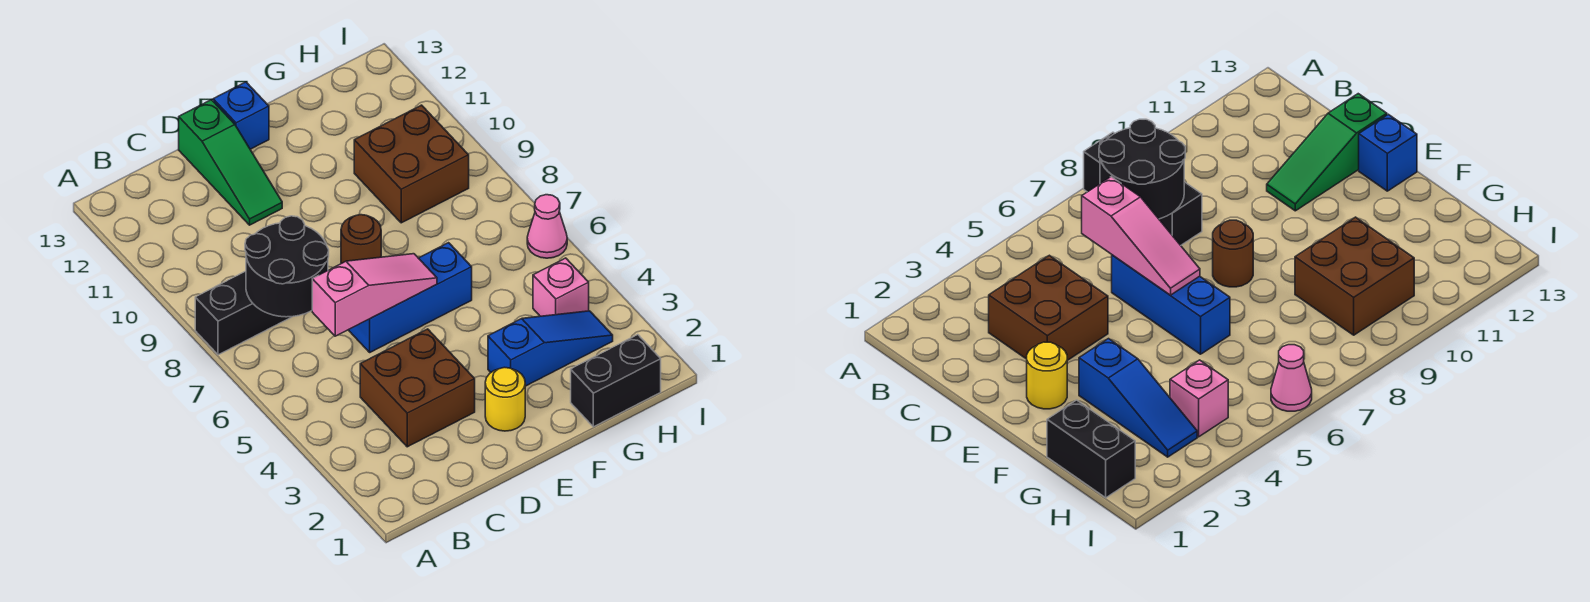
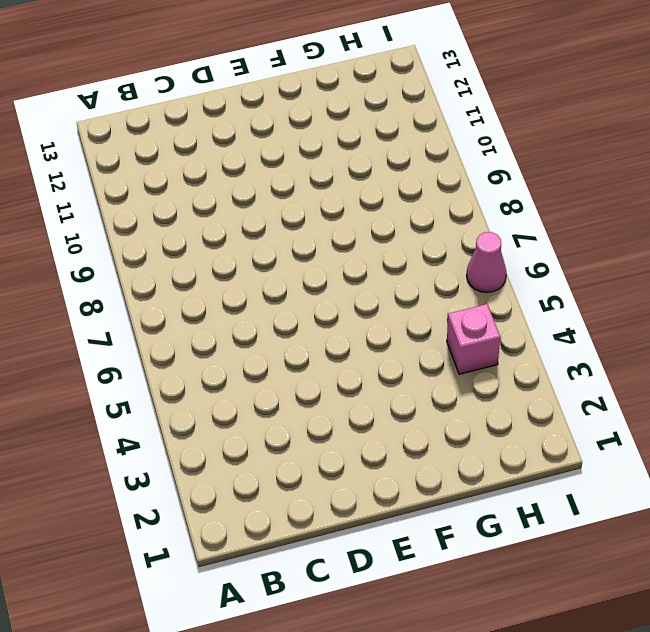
none -> black brick A8:C8 level 1
none -> brown brick C3:D4 level 1
none -> blue brick D6:F6 level 1

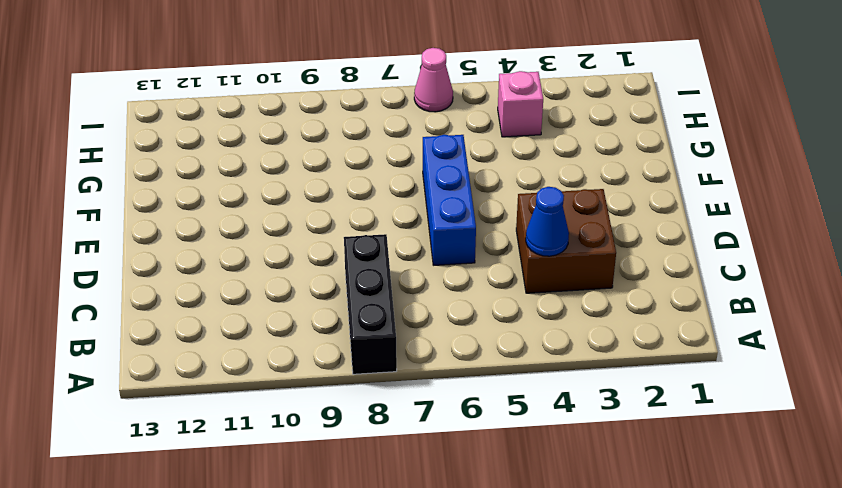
blue cone C4 level 2 -> none
none -> green slope D11:D13 level 1 top 13
none -> yellow round brick E2 level 1
none -> brown round brick E8 level 1

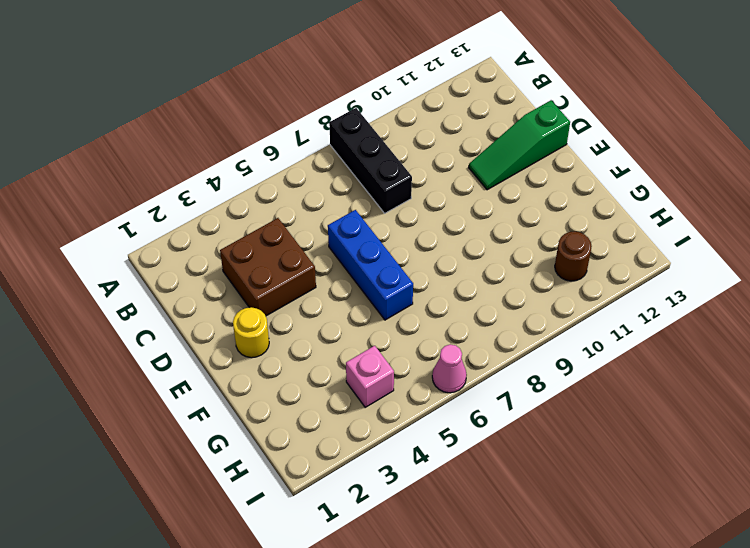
brown round brick H11 level 1 -> brown round brick E8 level 1
none -> blue brick E13 level 1
none -> blue slope F3:H3 level 1 top F
none -> black brick G1:H1 level 1

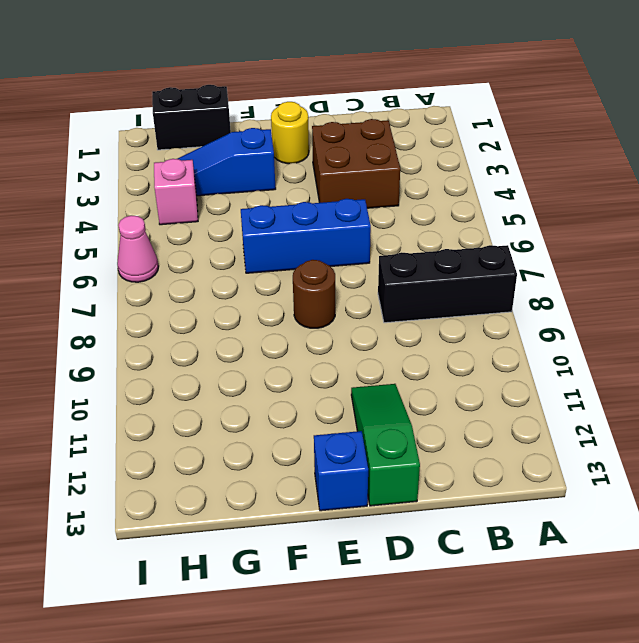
none -> brown brick G9:H10 level 1
none -> black round brick B7:C8 level 2
none -> pink slope C6:E6 level 2 top C

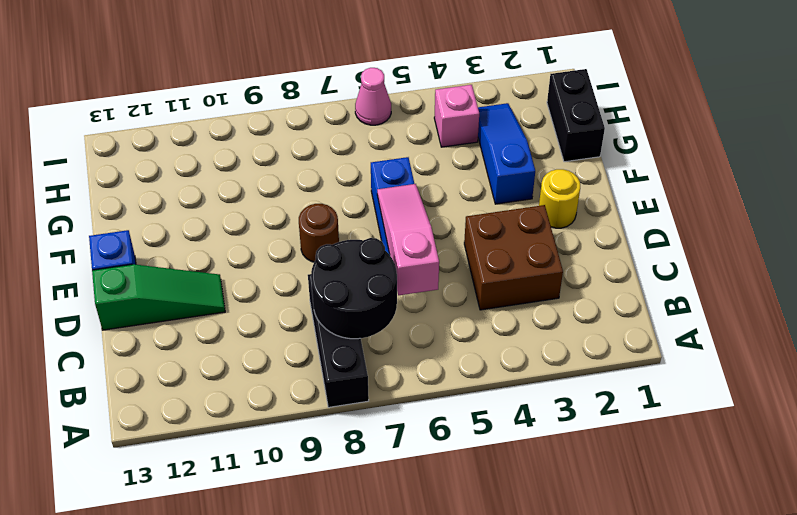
none -> brown brick G9:H10 level 1

